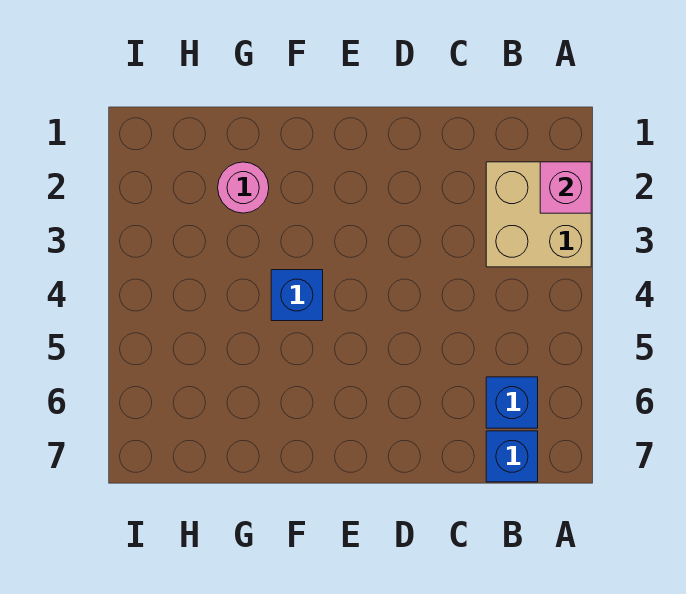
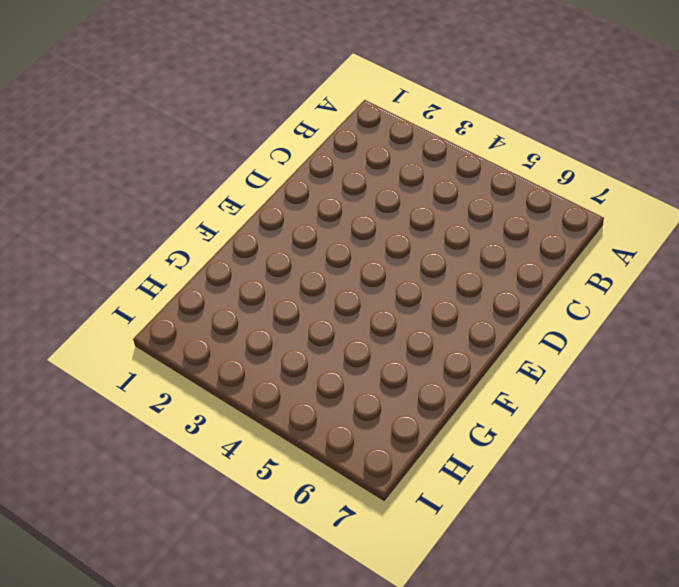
none -> tan brick A2:B3 level 1
none -> blue brick B6 level 1

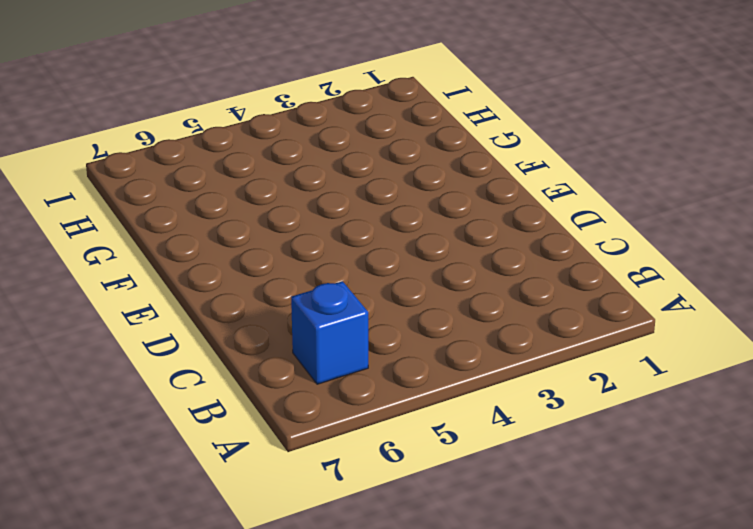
none -> tan brick A2:B3 level 1
none -> blue brick B7 level 1

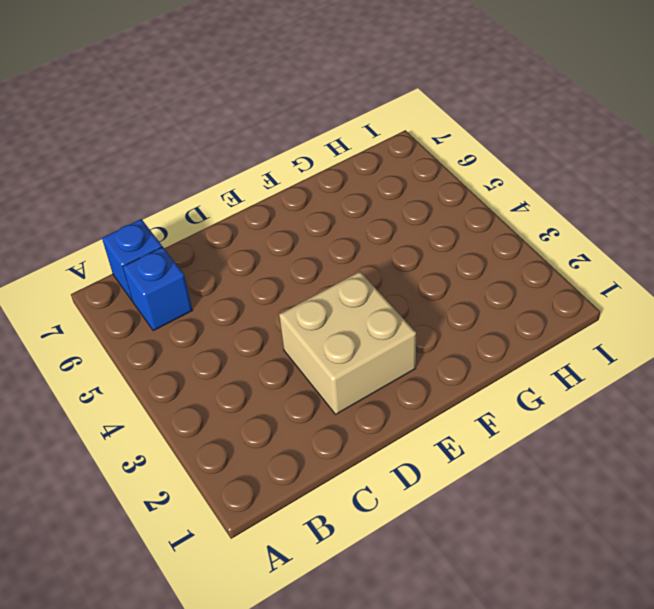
tan brick D2:E3 level 1 -> tan brick A2:B3 level 1
none -> blue brick F4 level 1
none -> pink round brick G2 level 1

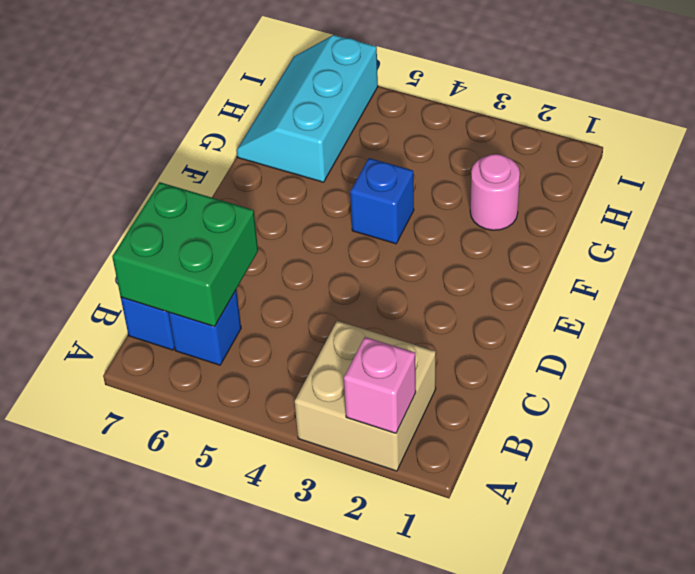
green brick B6:C7 level 2 -> none
cyan slope G6:I7 level 1 top 6 -> none

